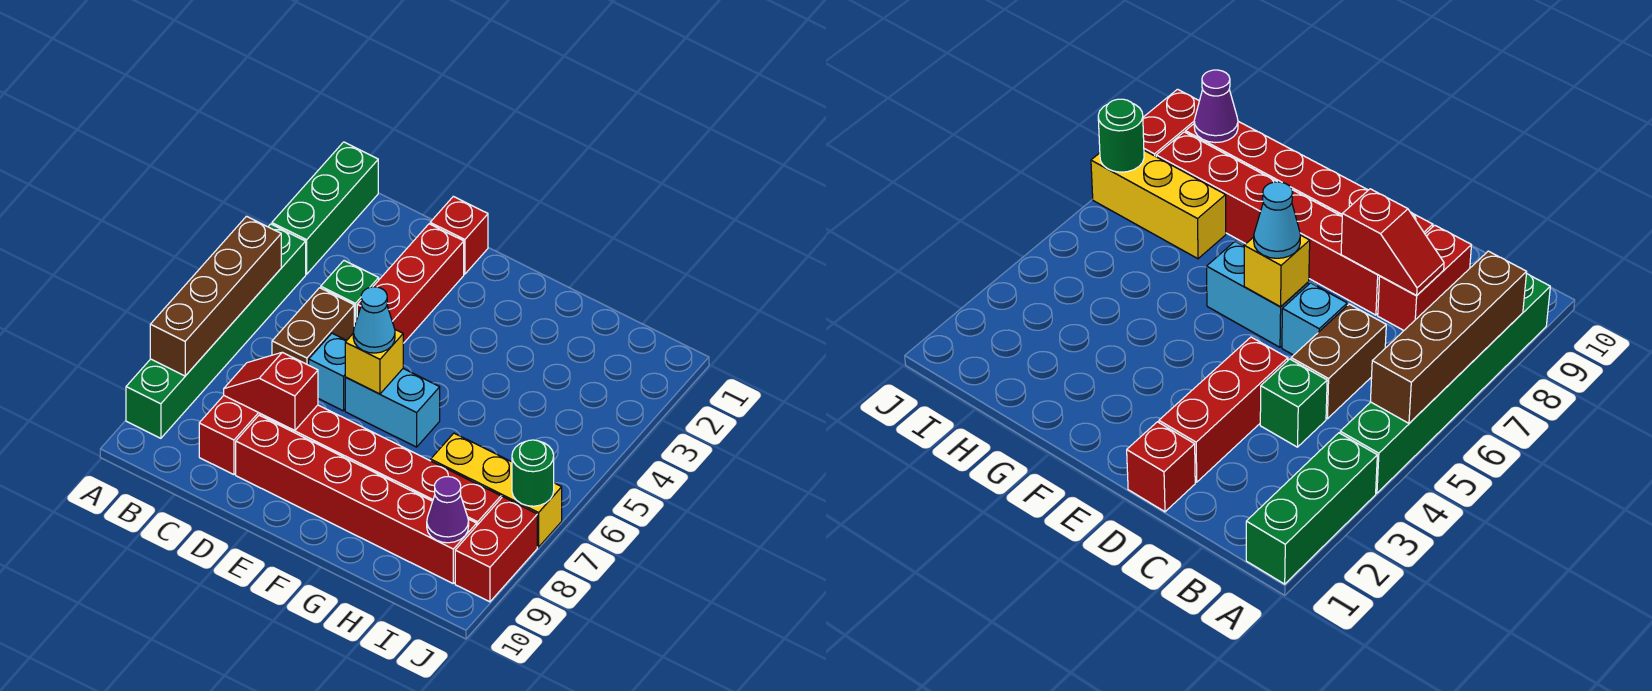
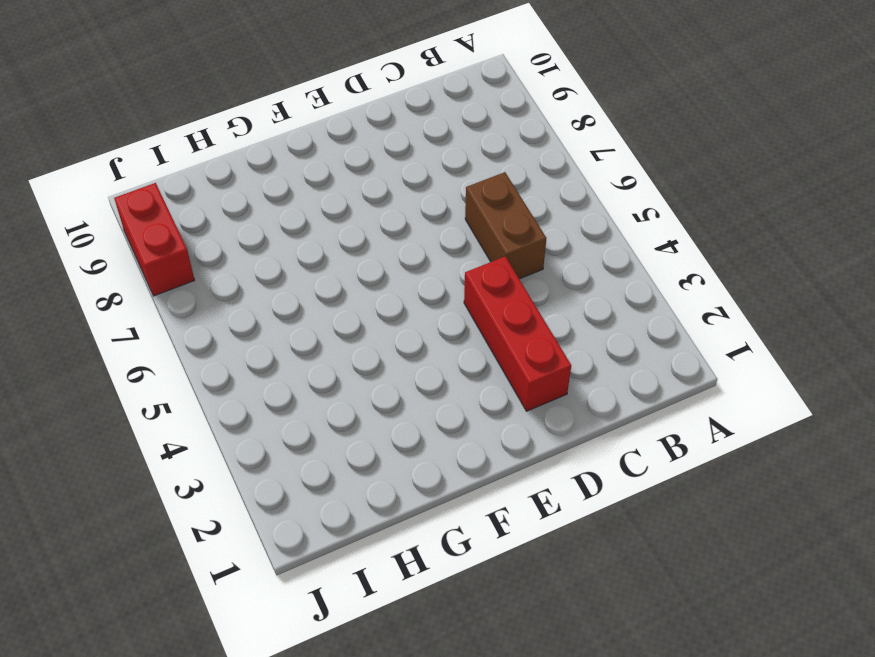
none -> green brick A1:A3 level 1
none -> green brick A4:A9 level 1
none -> green brick C4 level 1

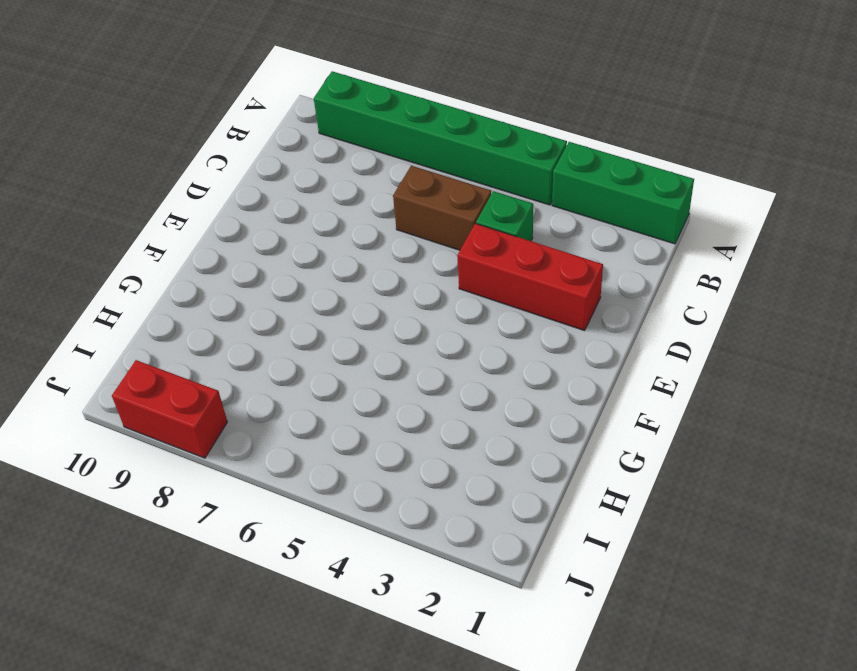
none -> red brick C8:C9 level 1
none -> red brick D1 level 1
none -> cyan brick D6 level 1

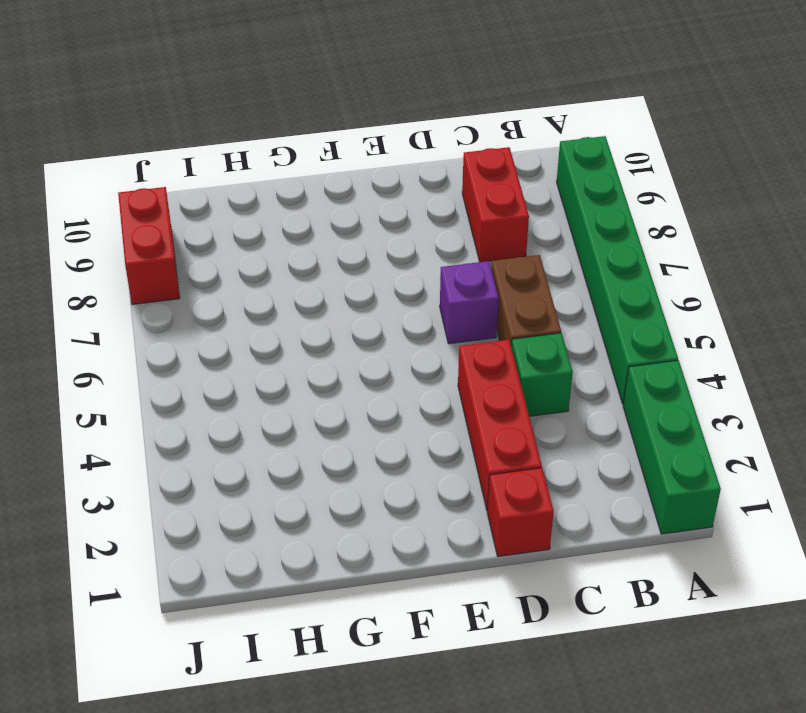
purple brick D6 level 1 -> cyan brick D6 level 1
none -> red brick D8:I8 level 1
none -> red brick D9:I9 level 1
none -> cyan brick E6:F6 level 1

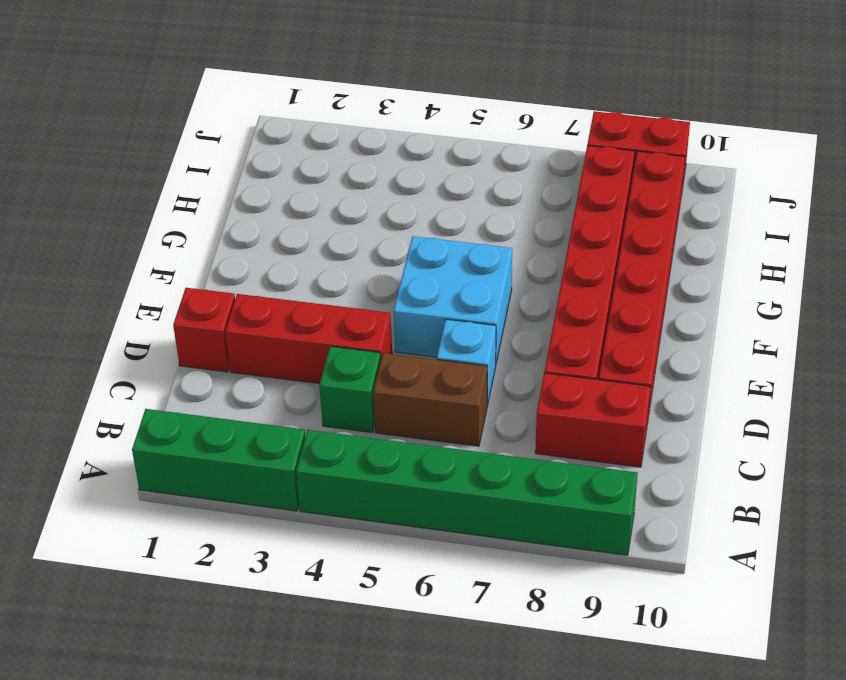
cyan brick E5:F6 level 1 -> cyan brick E6:F6 level 1
none -> yellow brick H7:J7 level 1
none -> brown brick A5:A8 level 2
none -> red slope C8:D8 level 2 top D

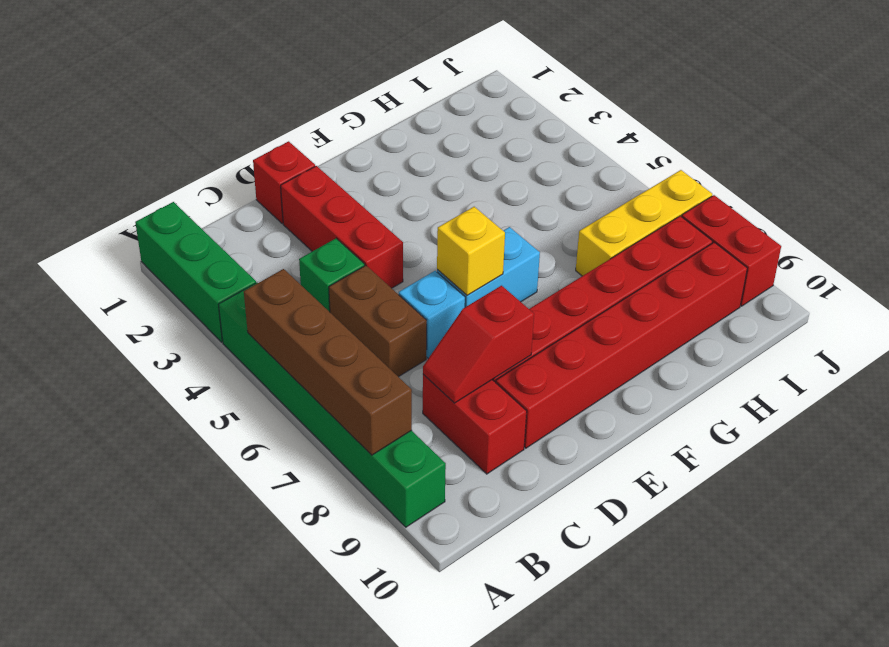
none -> purple cone I9 level 2
none -> green round brick J7 level 2
none -> cyan cone E6 level 3

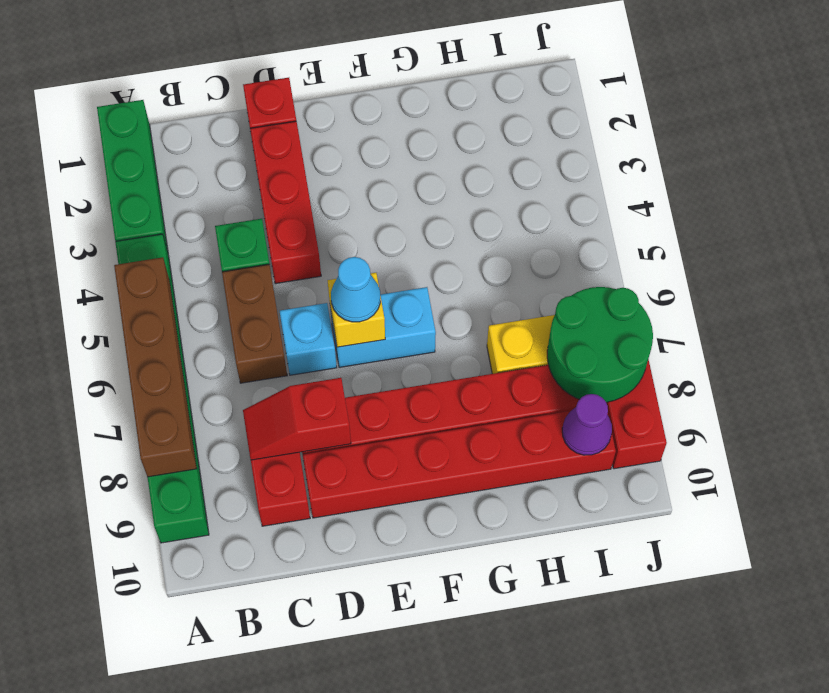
green round brick I7:J8 level 2 -> green round brick J7 level 2

